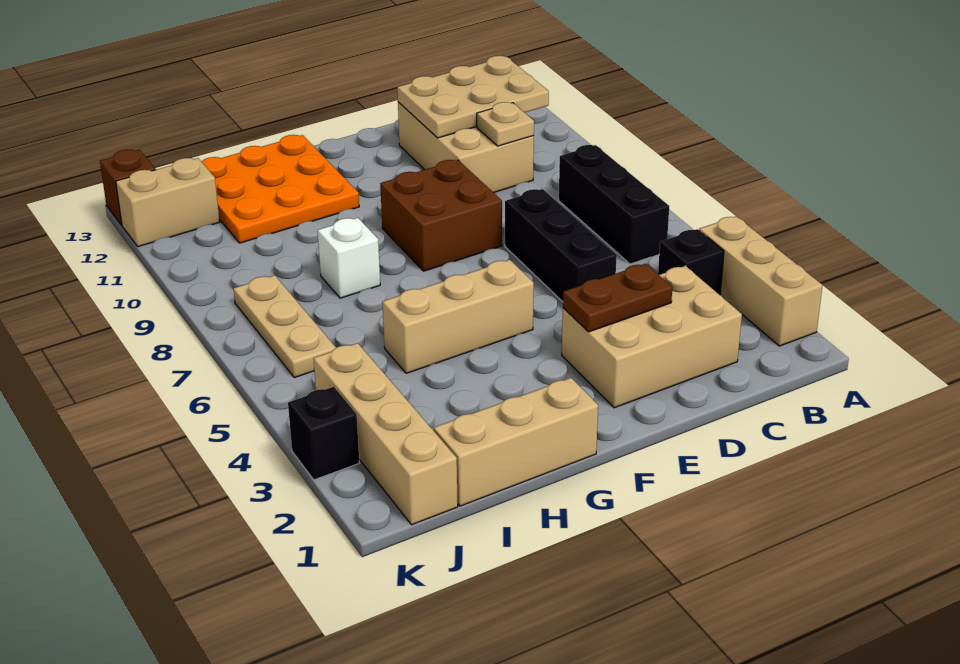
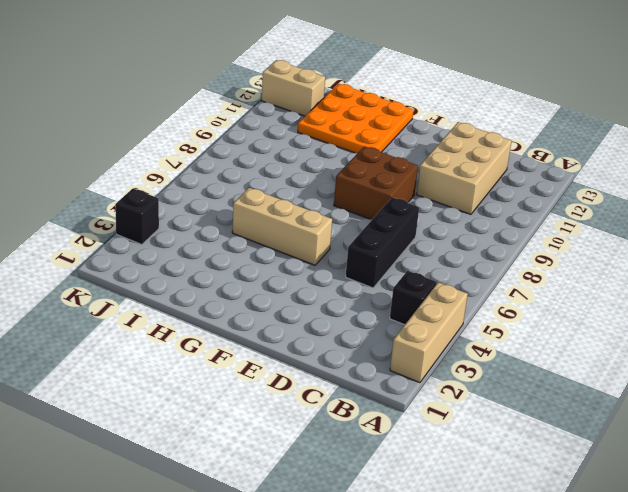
none -> black brick B6:B8 level 1
none -> tan brick C2:E3 level 1
none -> tan brick G1:I1 level 1

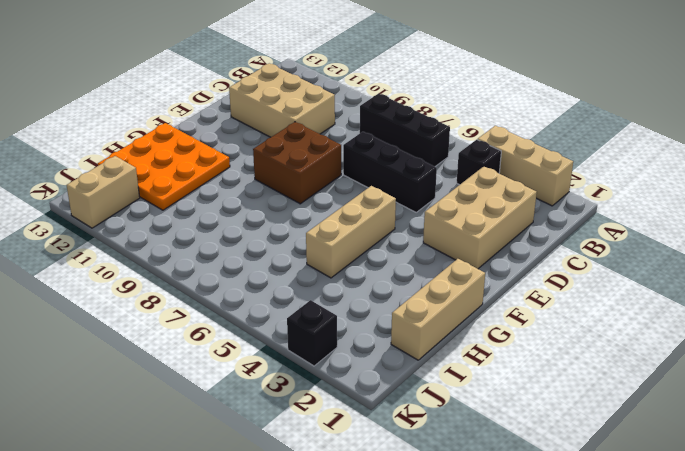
none -> white brick H8 level 1
none -> tan brick J1:J4 level 1
none -> tan plate J6:J8 level 1

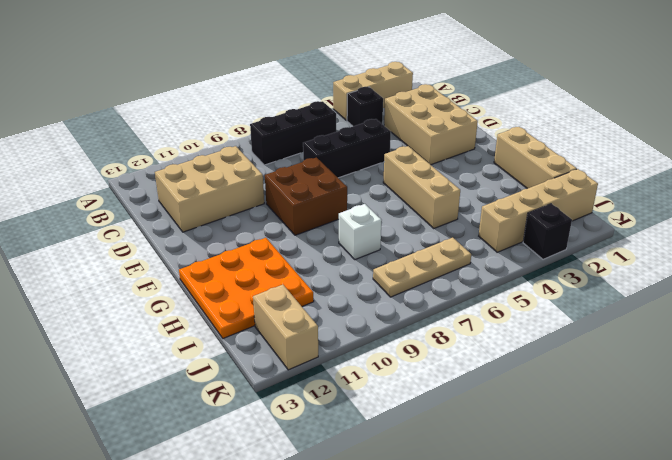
none -> brown brick K13 level 1
none -> tan plate B11:D12 level 2
none -> tan plate C10 level 2

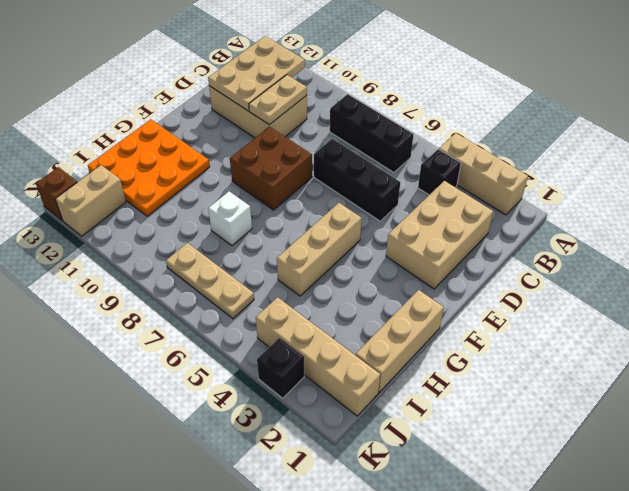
tan plate C10:D10 level 2 -> tan plate C10 level 2
none -> brown plate D3:E3 level 2

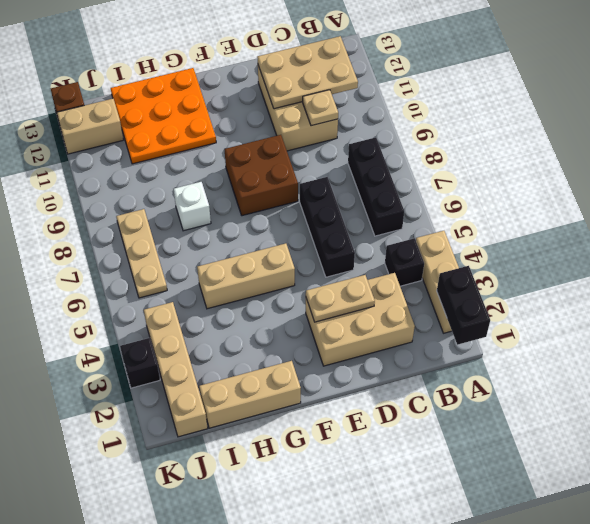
black brick A1:A2 level 2 -> none
tan plate D3:E3 level 2 -> brown plate D3:E3 level 2

